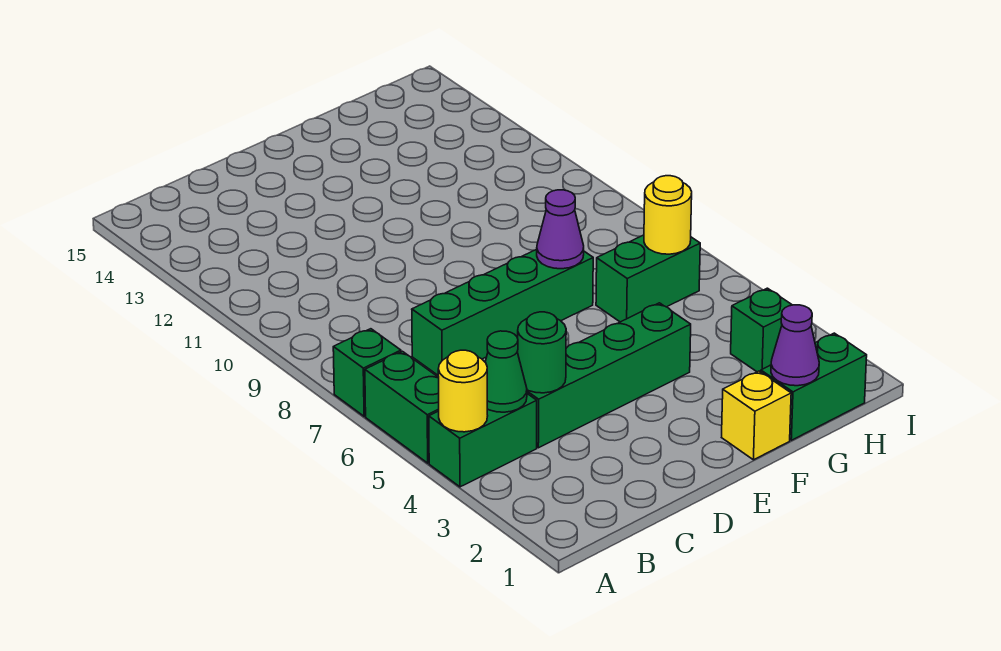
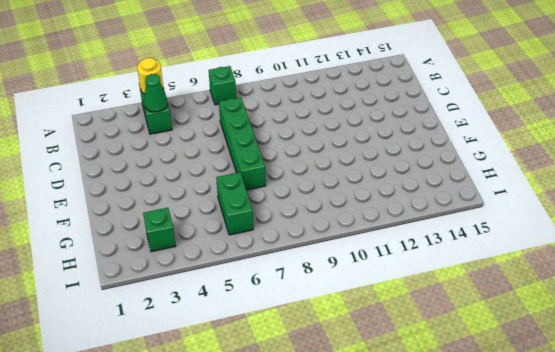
none -> green brick A5:A6 level 1
none -> green brick C4:F4 level 1
none -> yellow brick F1 level 1

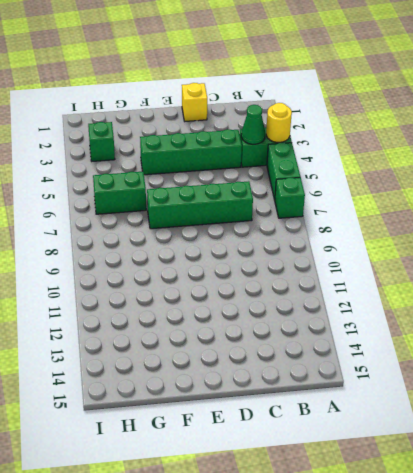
yellow brick D1 level 1 -> yellow brick F1 level 1
none -> green brick G1:H1 level 1
none -> green round brick C4 level 2
none -> purple cone F7 level 2

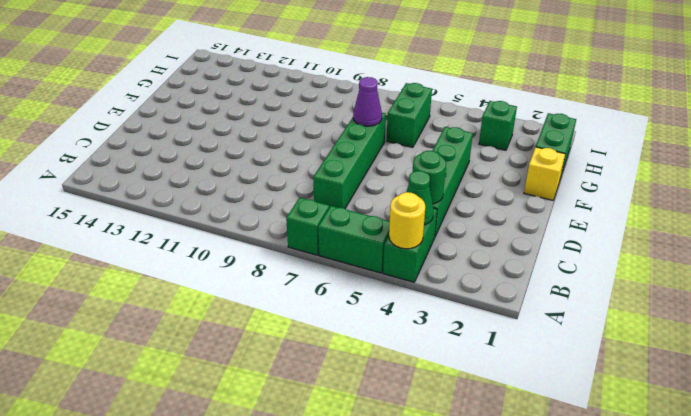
none -> purple cone G1 level 2
none -> yellow round brick H6 level 2

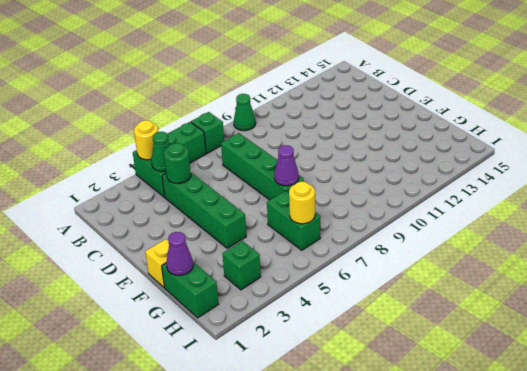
green cone A9 level 1 -> none

